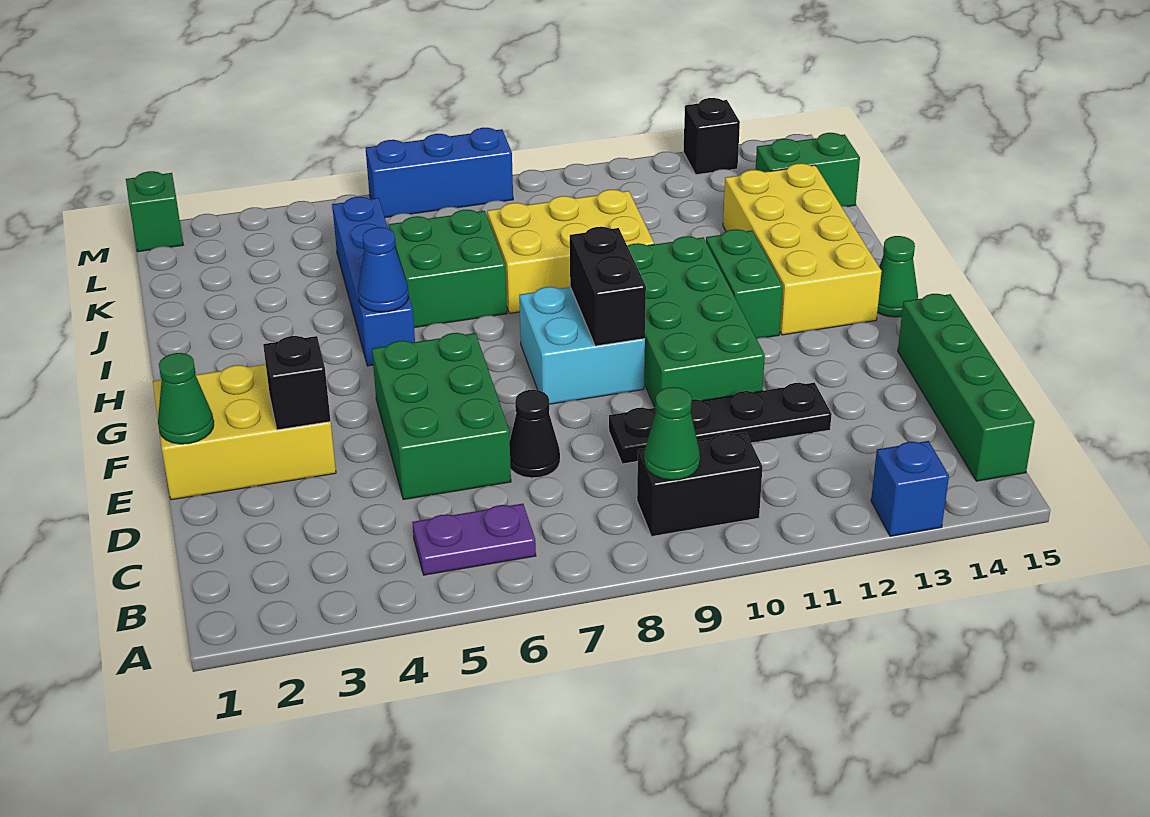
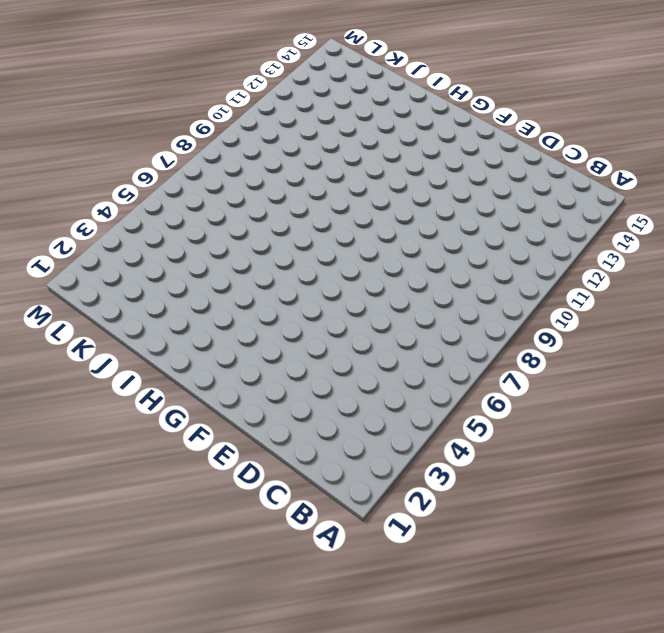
none -> blue brick A13 level 1
none -> purple plate B5:B6 level 1
none -> black brick B9:B10 level 1

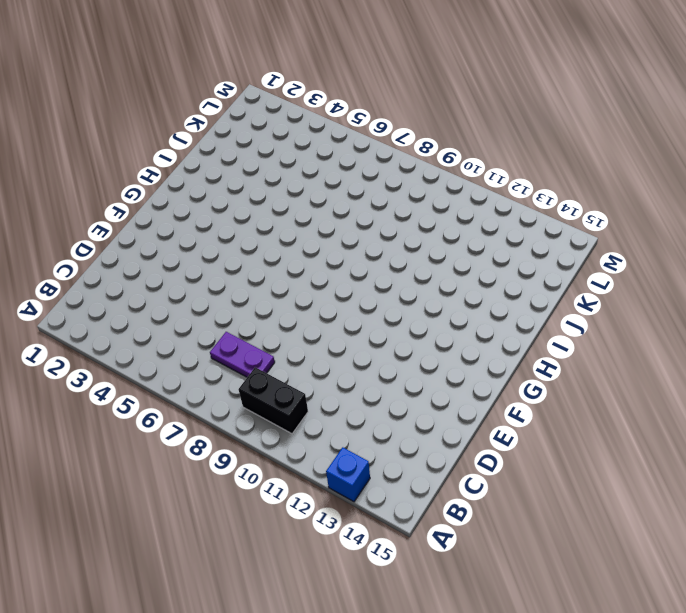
purple plate C7:C8 level 1 -> purple plate B5:B6 level 1
none -> green brick B15:E15 level 1
none -> green brick D5:F6 level 1
none -> black cone D7 level 1

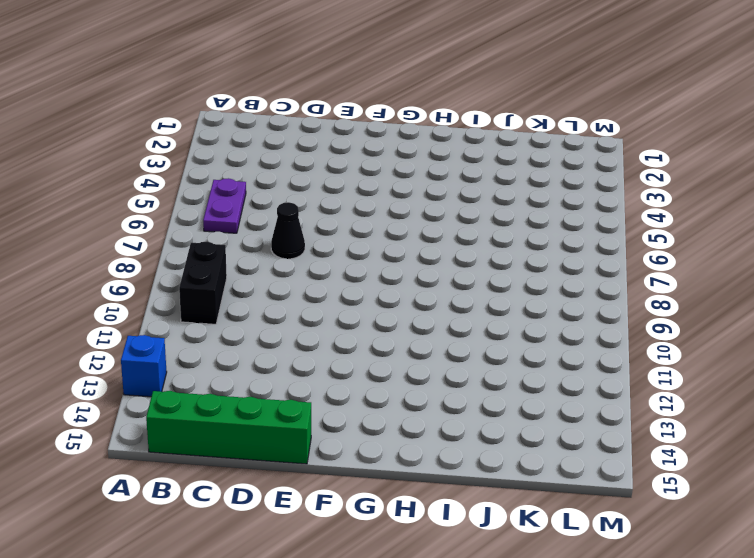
none -> green brick D5:F6 level 1
none -> black plate D9:D12 level 1
none -> yellow brick E1:F3 level 1

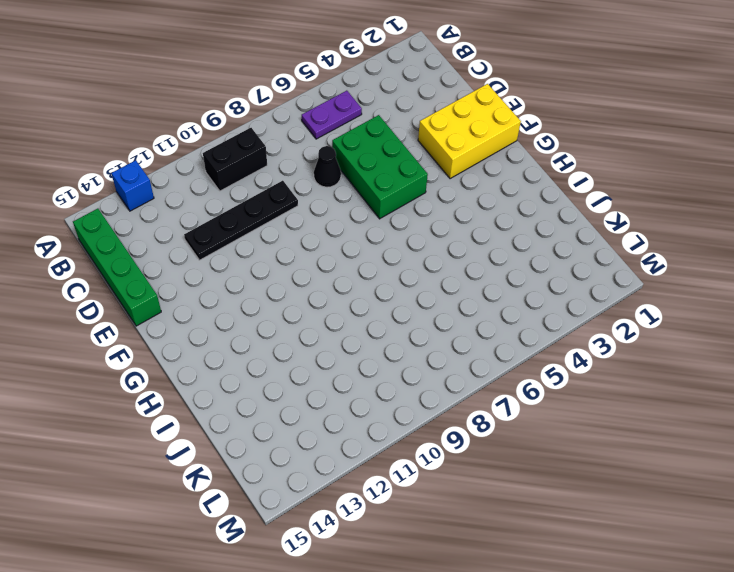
none -> green brick E10:H11 level 1
none -> cyan brick F8:G9 level 1
none -> green brick G12:H12 level 1

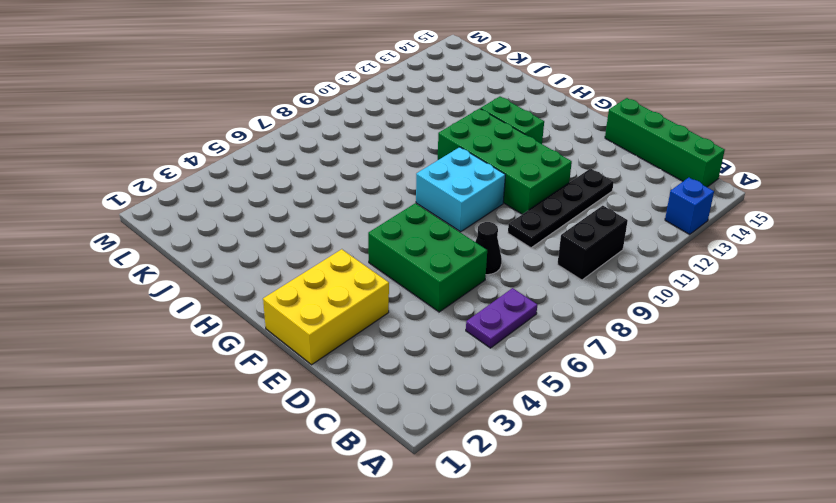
none -> yellow brick G13:J14 level 1
none -> green cone G15 level 1
none -> blue brick H5:K5 level 1

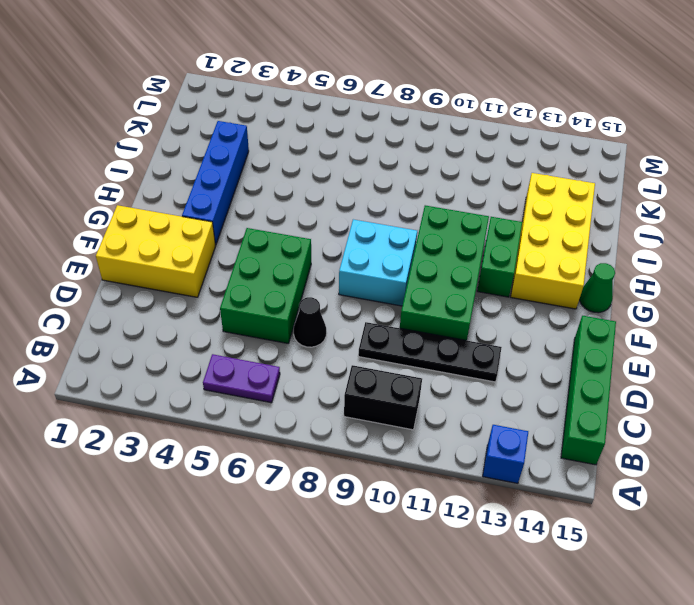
blue brick G3:J3 level 1 -> blue brick H5:K5 level 1
none -> green brick I6:J7 level 1
none -> yellow brick I8:J10 level 1
none -> green brick K14:K15 level 1

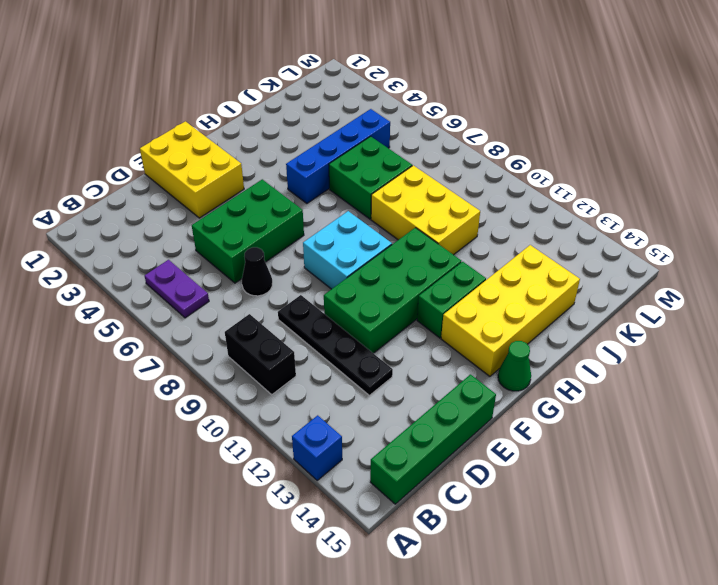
none -> green brick K14:K15 level 1
none -> green brick M1 level 1
none -> blue brick M6:M8 level 1

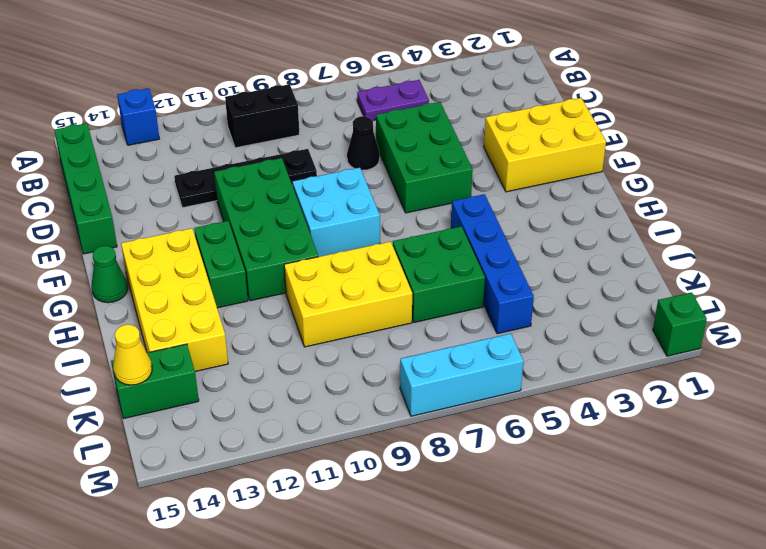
yellow cone K15 level 2 -> none
cyan brick M6:M8 level 1 -> blue brick M6:M8 level 1
none -> black brick M13 level 1
none -> green cone B9 level 2
none -> green cone E1 level 2

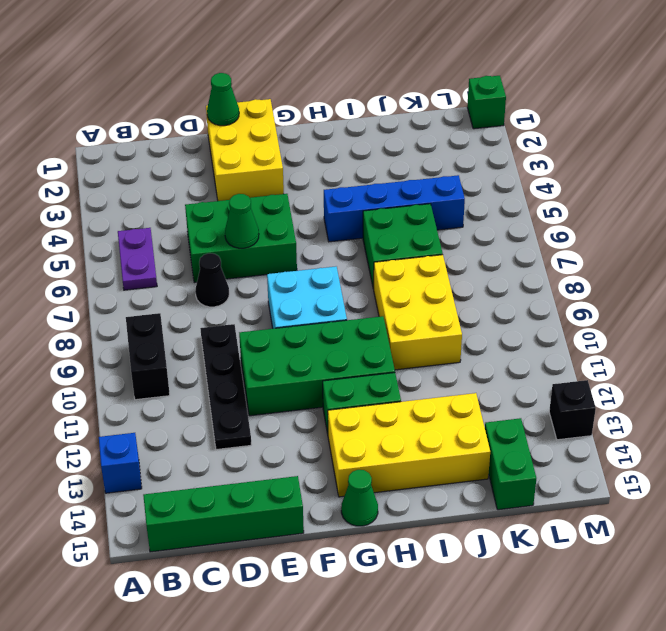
green cone E6 level 2 -> green cone B9 level 2
none -> blue brick M6:M8 level 1
none -> black brick E3 level 2
none -> black brick F9:G9 level 2

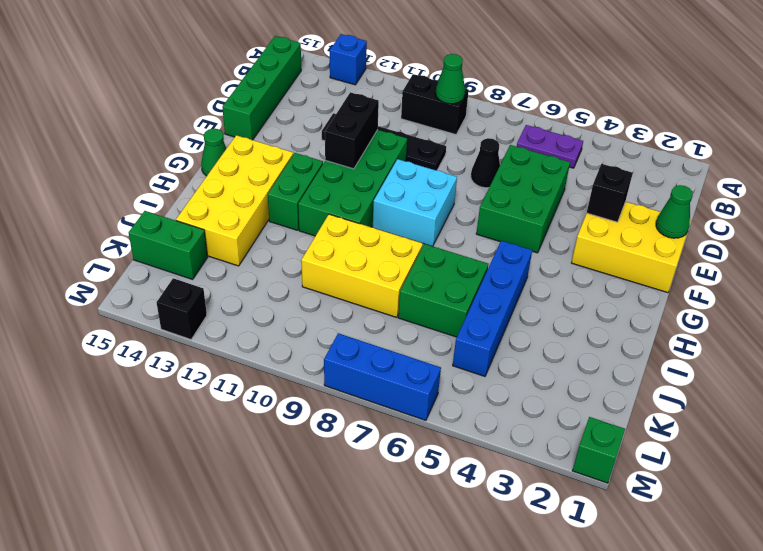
black brick E11:F11 level 2 -> black brick F9:G9 level 2
none -> blue cone H5 level 2

